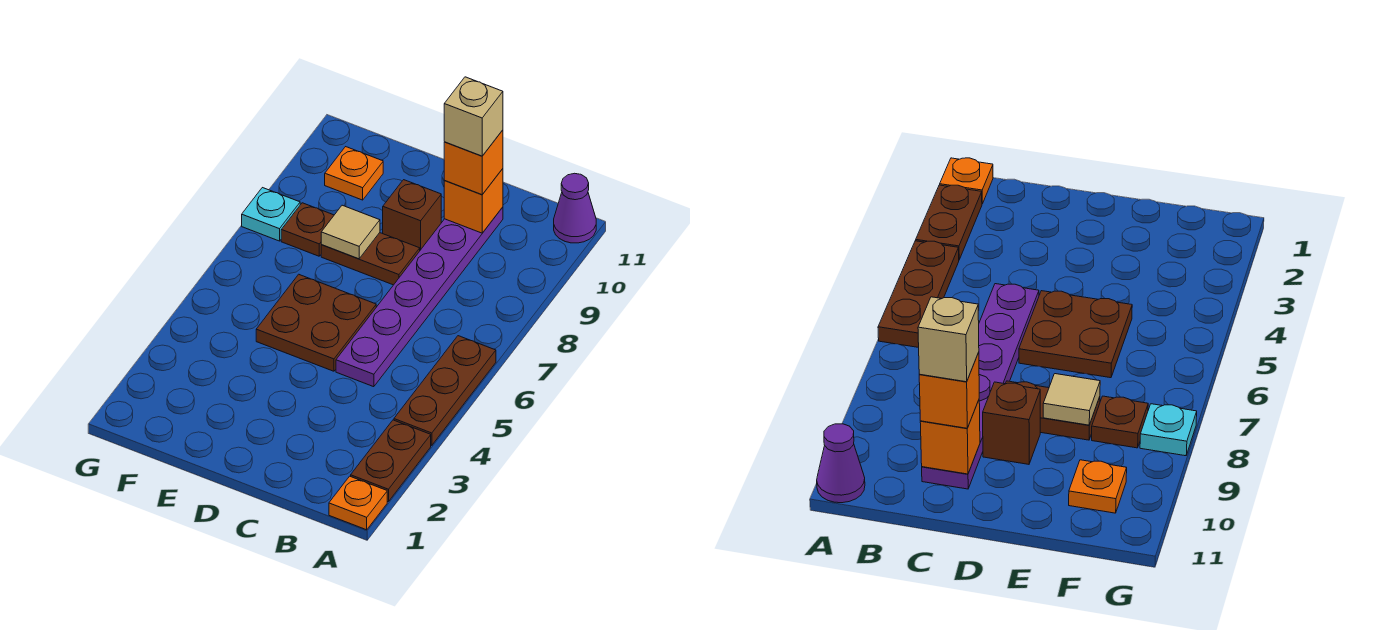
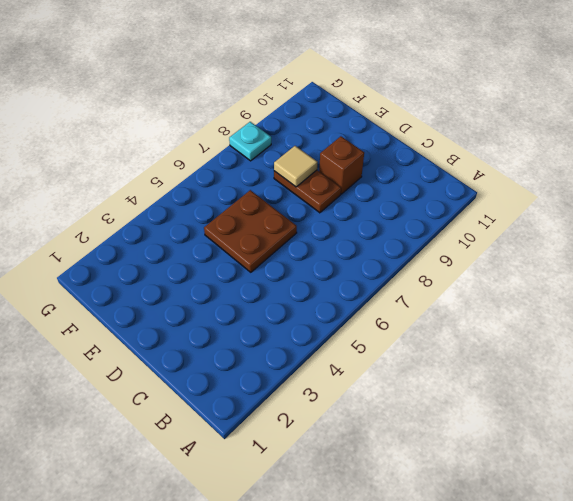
none -> orange plate A1 level 1
none -> brown plate A2:A3 level 1
none -> brown plate A4:A6 level 1

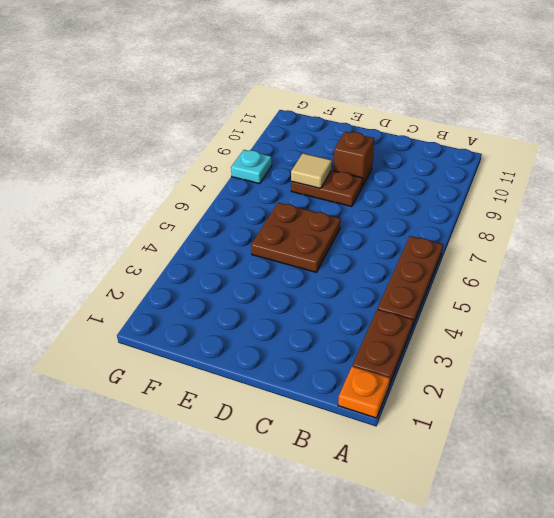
none -> purple cone A11 level 1
none -> purple plate C5:C10 level 1
none -> brown plate F8 level 1

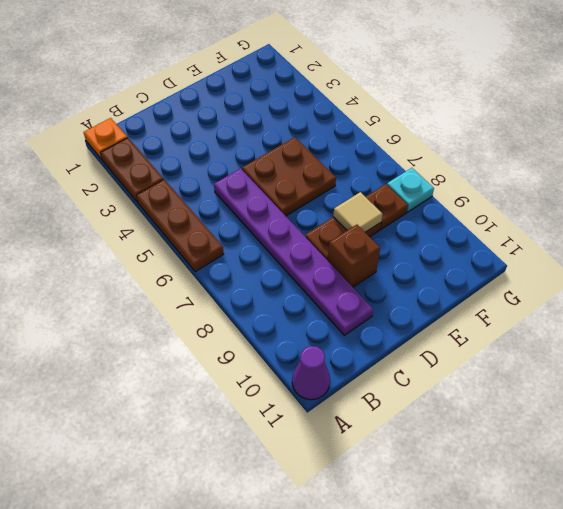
none -> orange plate F10 level 1
none -> orange brick C10 level 2
none -> orange brick C10 level 3

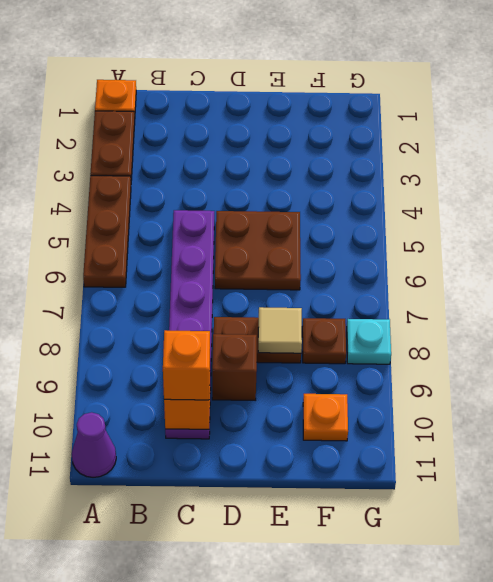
none -> tan brick C10 level 4

